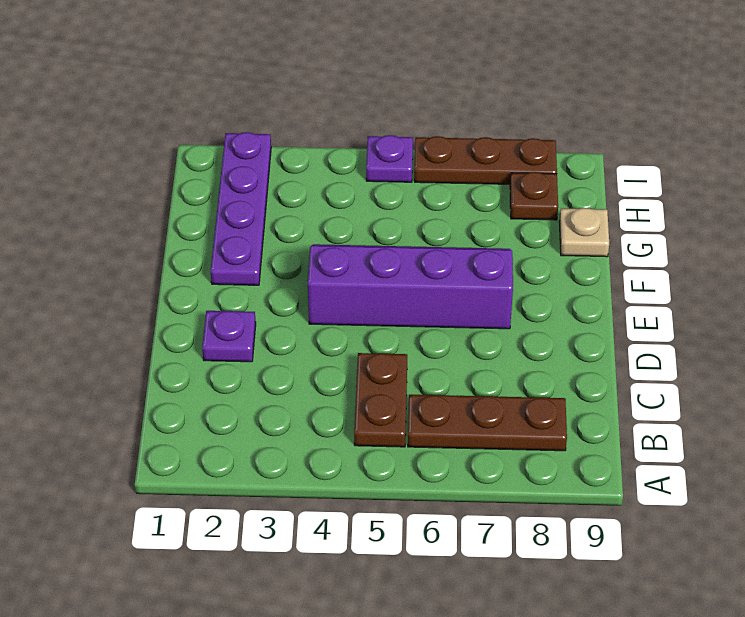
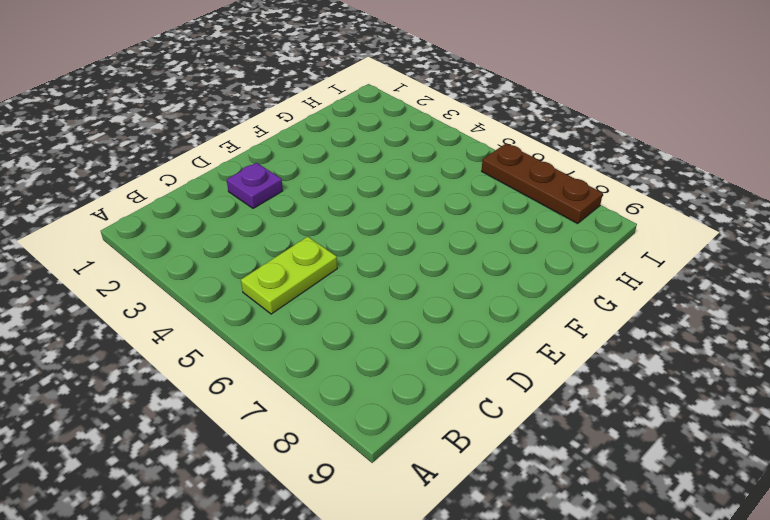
lime plate B5:C5 level 1 -> brown plate B5:C5 level 1
none -> brown plate B6:B8 level 1
none -> purple slope E4:F7 level 1 top E

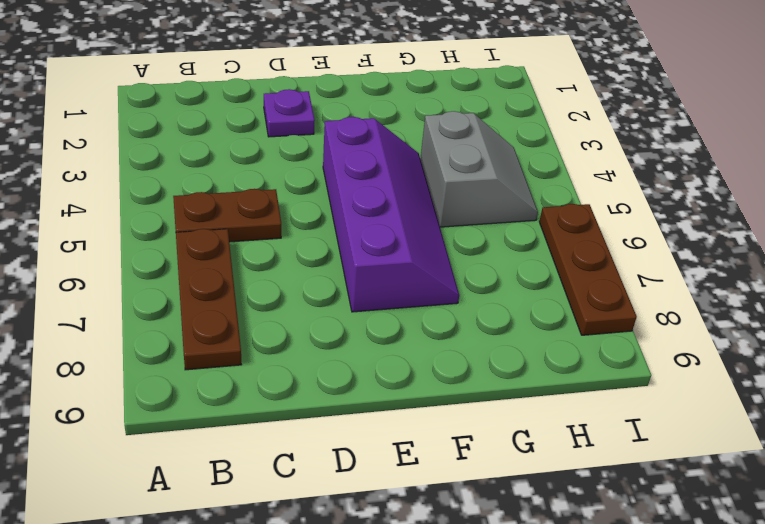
grey slope G4:H5 level 1 top G -> none
none -> purple plate F2:I2 level 1
none -> tan plate G9 level 1

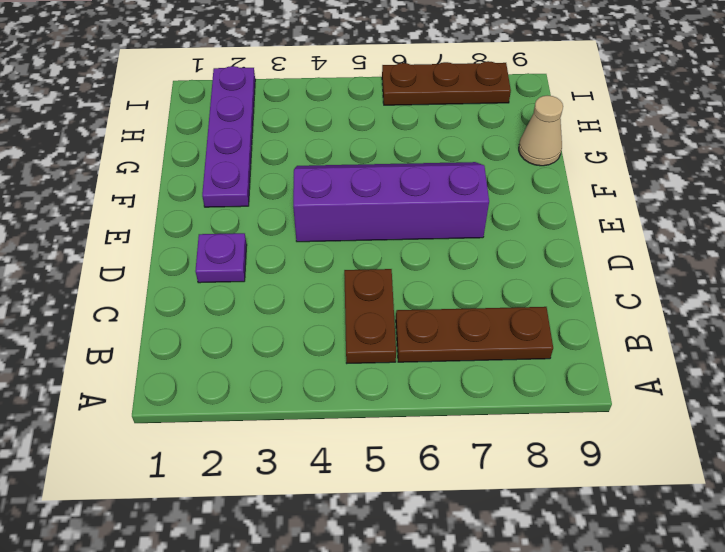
tan cone G9 level 1 -> tan plate G9 level 1
none -> brown plate H8 level 1
none -> purple plate I5 level 1

